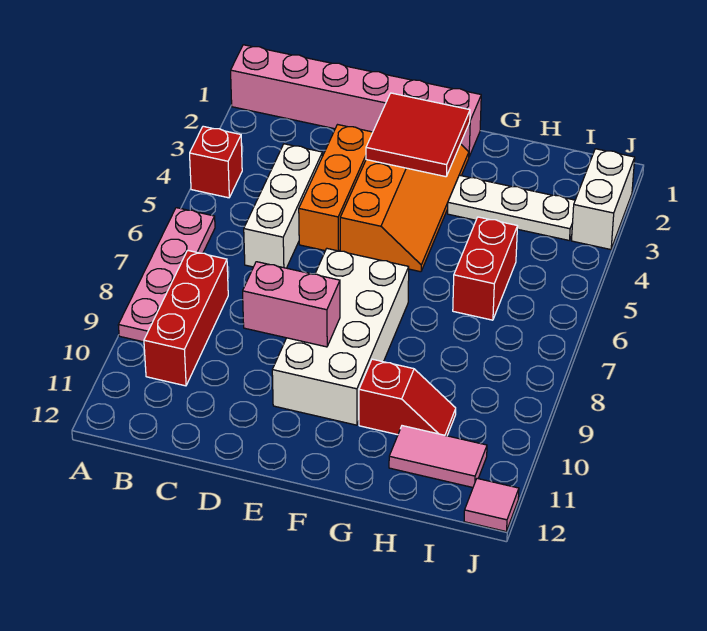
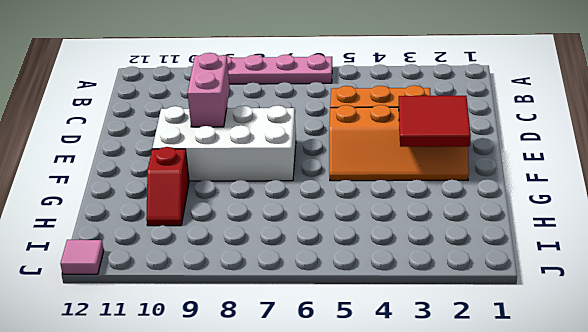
none -> pink brick A1:F1 level 1
none -> red brick A4 level 1
none -> red brick B8:B10 level 1

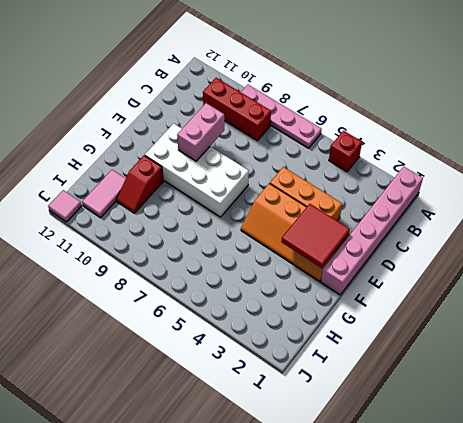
none -> white brick C4:C6 level 1
none -> white plate G3:I3 level 1
none -> red brick H5:H6 level 1

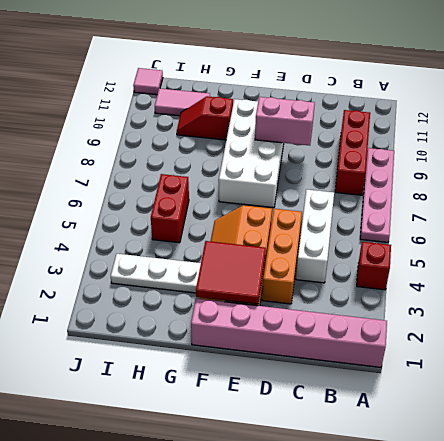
none -> white brick J2:J3 level 1

